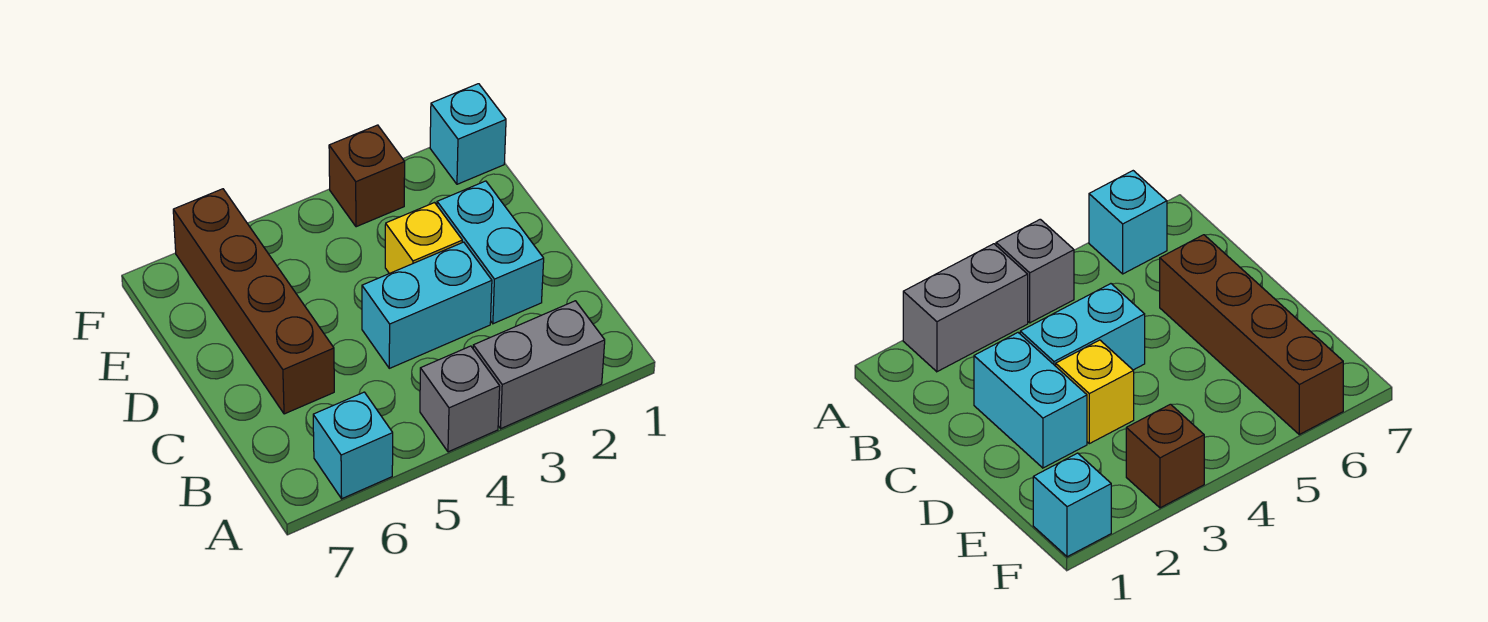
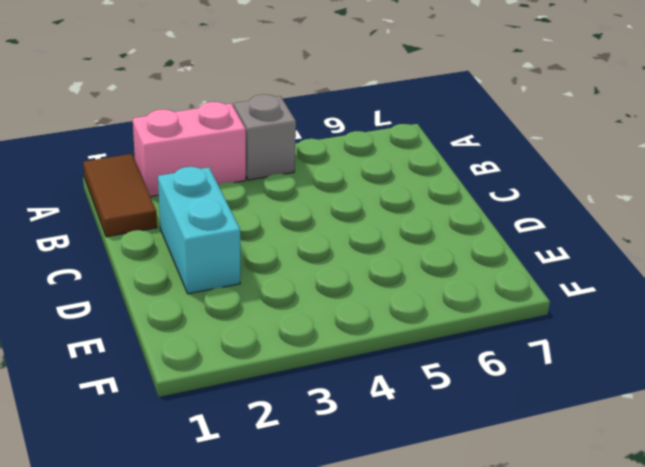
brown tile A1:B1 level 1 -> none
pink brick A2:A3 level 1 -> grey brick A2:A3 level 1
none -> cyan brick A6 level 1
none -> cyan brick C3:C4 level 1

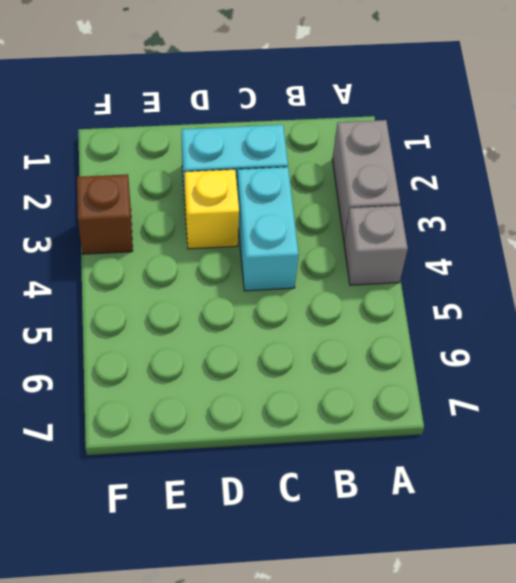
none -> cyan brick A6 level 1
none -> brown brick C6:F6 level 1

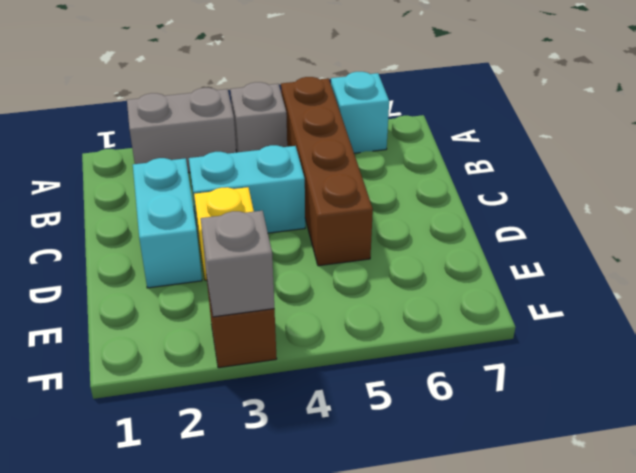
brown brick A5:D5 level 1 -> brown brick C6:F6 level 1
grey brick F3 level 2 -> none
none -> cyan brick F1 level 1

